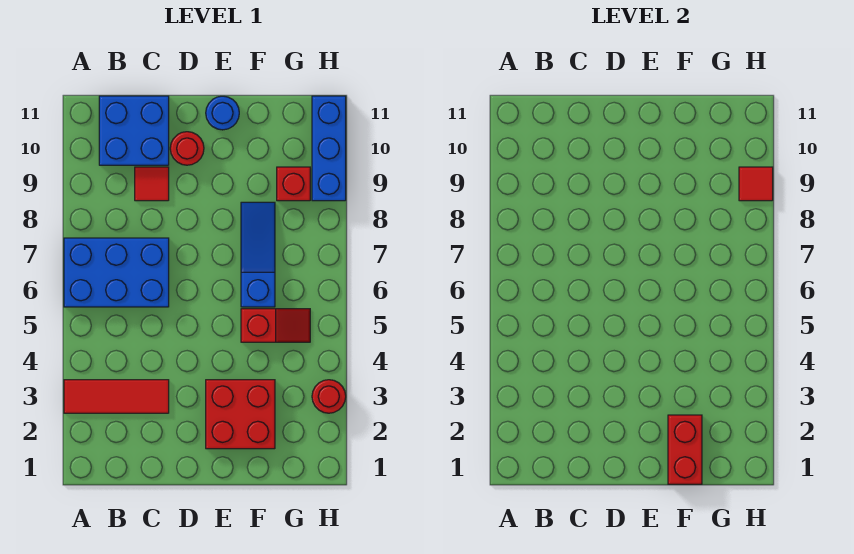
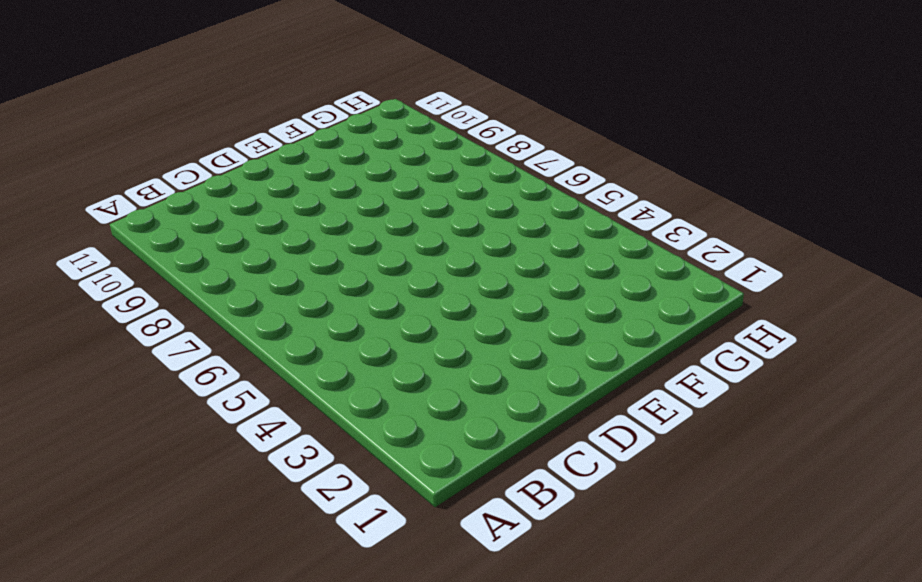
none -> red tile A3:C3 level 1
none -> blue brick A6:C7 level 1
none -> blue brick B10:C11 level 1

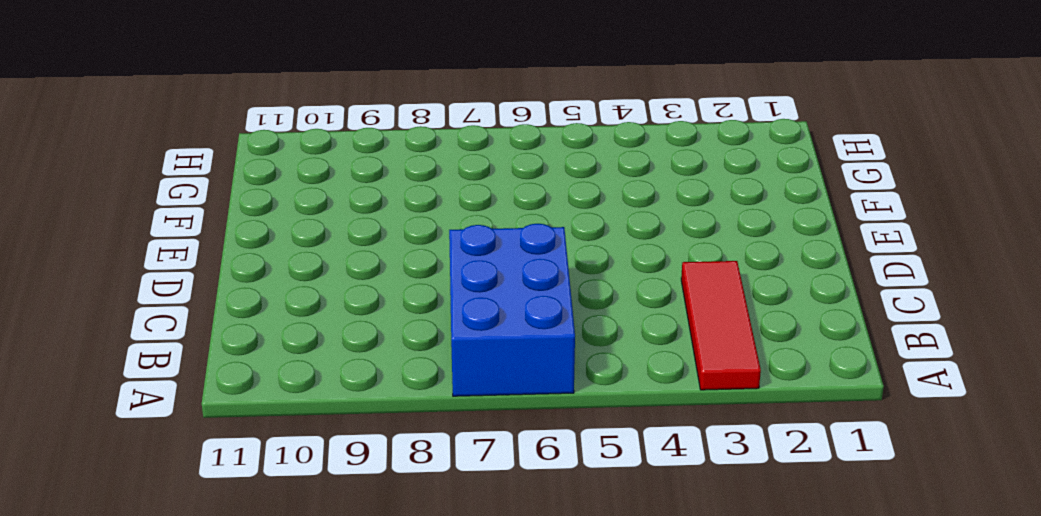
none -> blue brick B10:C11 level 1
none -> red tile C9 level 1
none -> red round brick D10 level 1

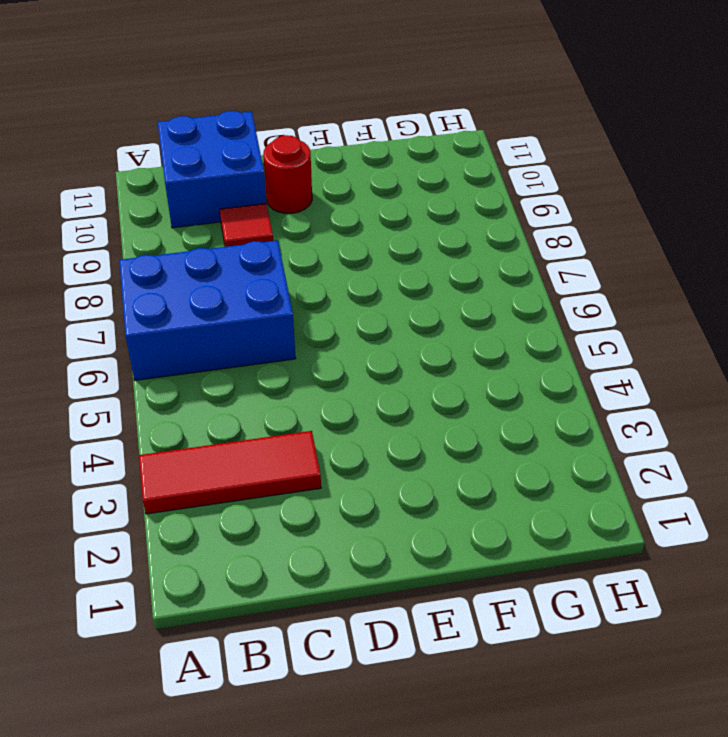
none -> red brick E2:F3 level 1
none -> blue round brick E11 level 1
none -> red slope F5:G5 level 1 top F

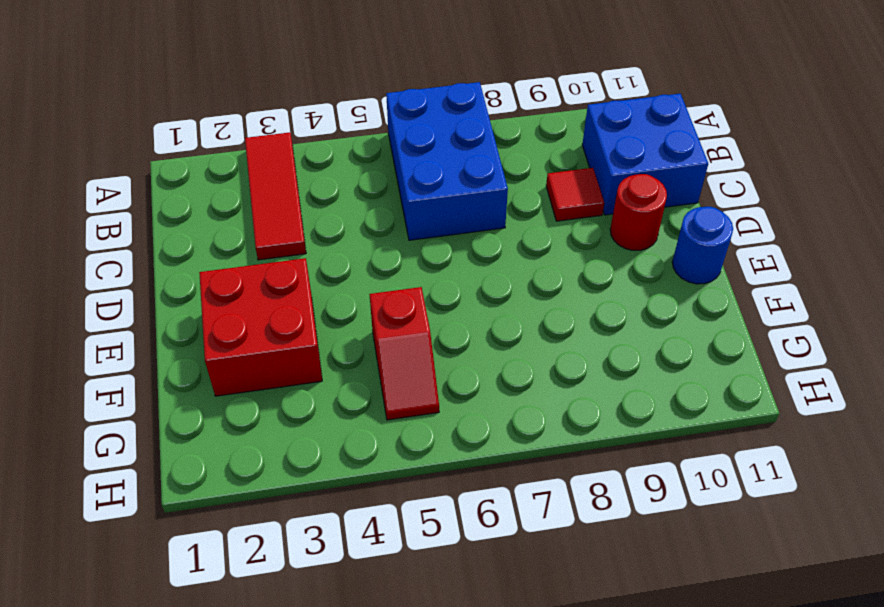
none -> blue slope F6:F8 level 1 top 6
none -> red brick G9 level 1
none -> red round brick H3 level 1

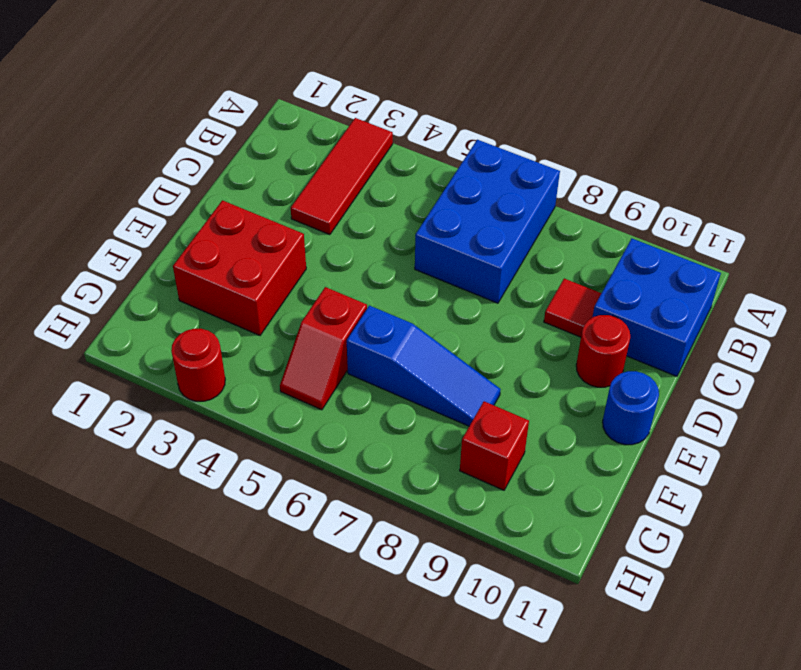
none -> blue brick H9:H11 level 1
none -> red brick F1:F2 level 2
none -> red tile H9 level 2

